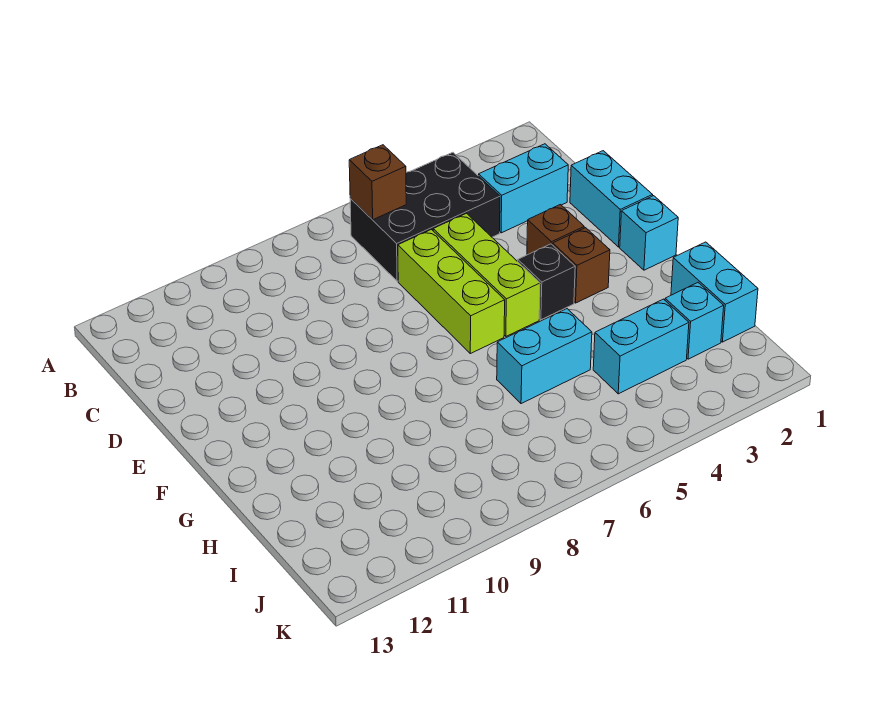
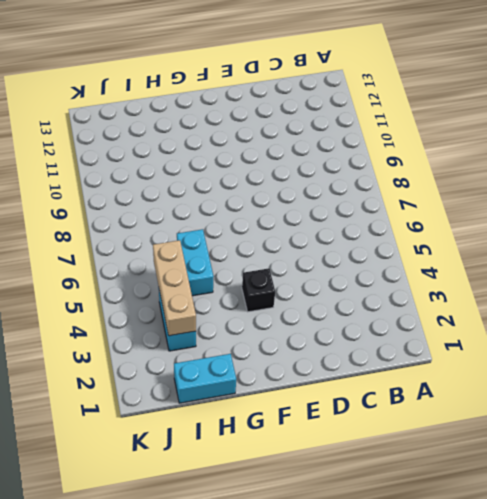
tan brick I3:I5 level 2 -> none
none -> black brick B4:C6 level 1
none -> cyan brick C2:C3 level 1
none -> cyan brick D1:E1 level 1

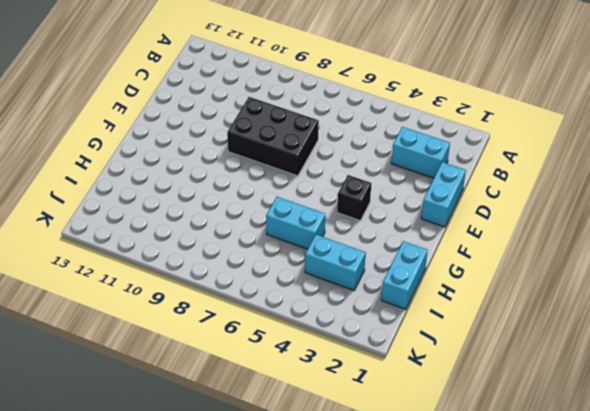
black brick D7:E9 level 1 -> black brick B4:C6 level 1
none -> lime brick D5:F5 level 1
none -> lime brick D6:F6 level 1
none -> brown brick E3 level 1

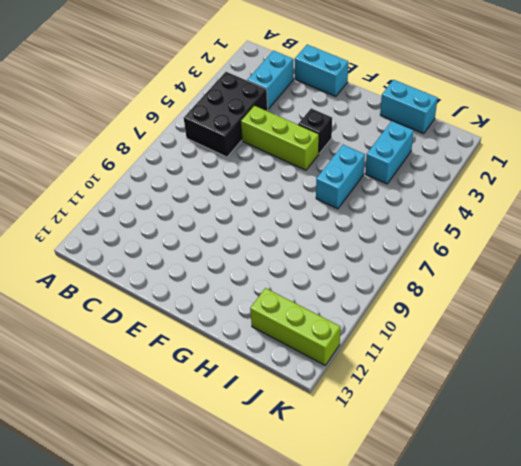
lime brick I12:K12 level 1 -> lime brick D6:F6 level 1
none -> brown brick E3 level 1
none -> cyan brick F1 level 1
none -> brown brick F3 level 1

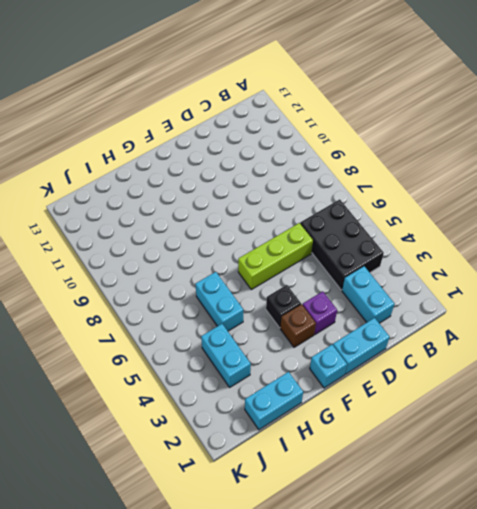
purple brick E3 level 1 -> brown brick E3 level 1
none -> lime brick D5:F5 level 1
none -> cyan brick I2 level 1
none -> brown brick B6 level 2

